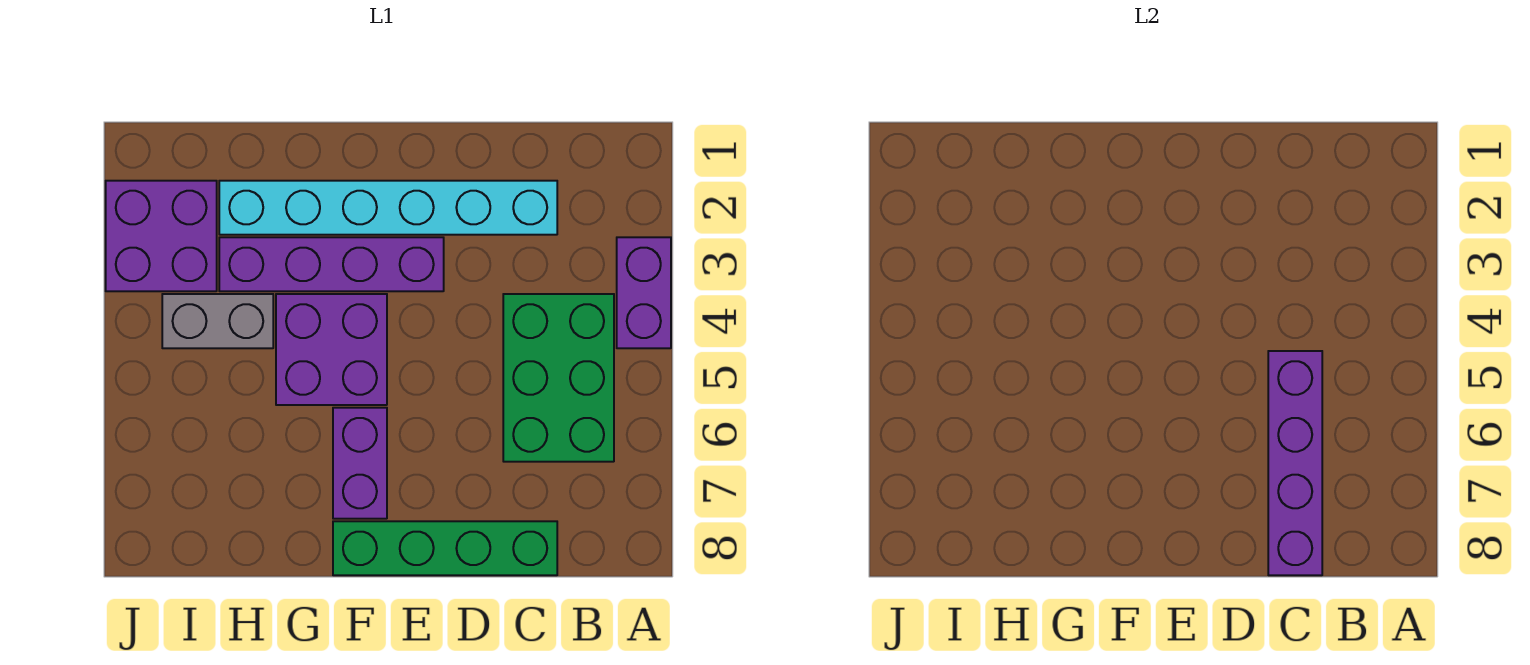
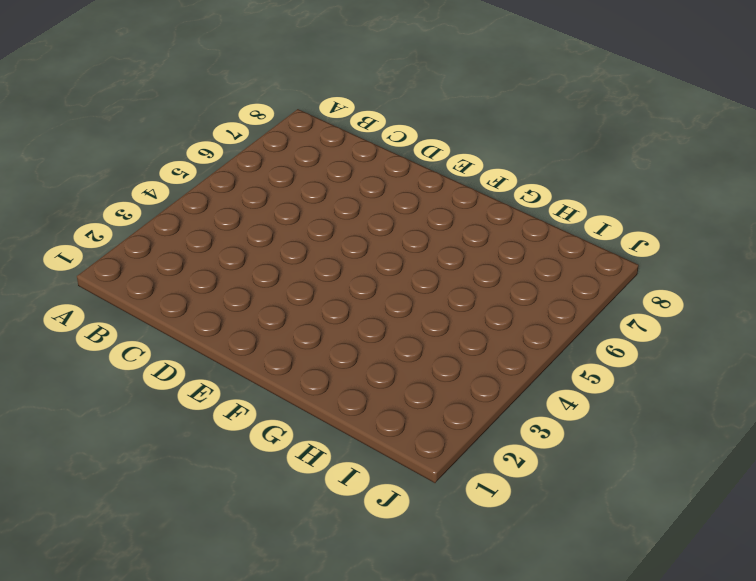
none -> purple brick A3:A4 level 1
none -> green brick B4:C6 level 1

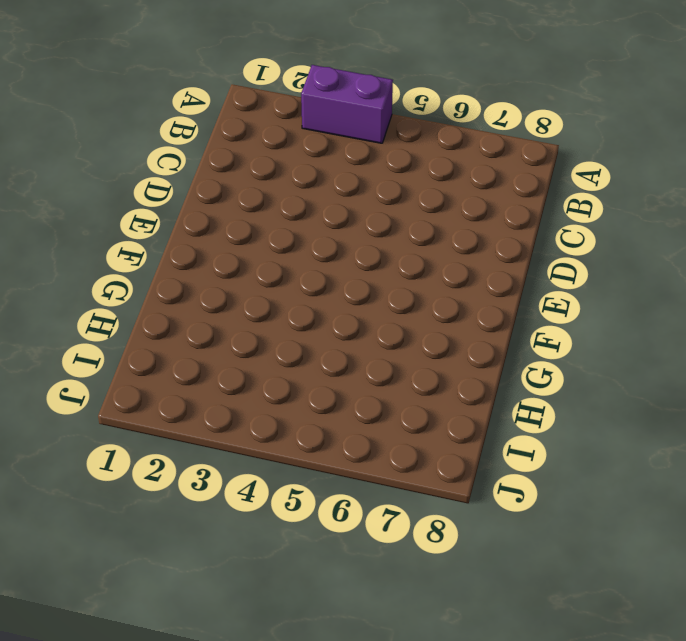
none -> green brick B4:C6 level 1
none -> cyan brick C2:H2 level 1

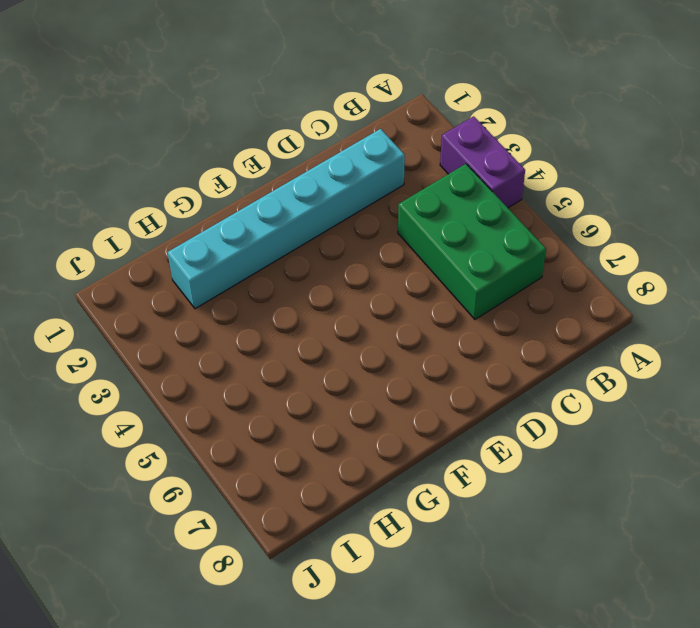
none -> green brick C8:F8 level 1
none -> purple brick E3:H3 level 1

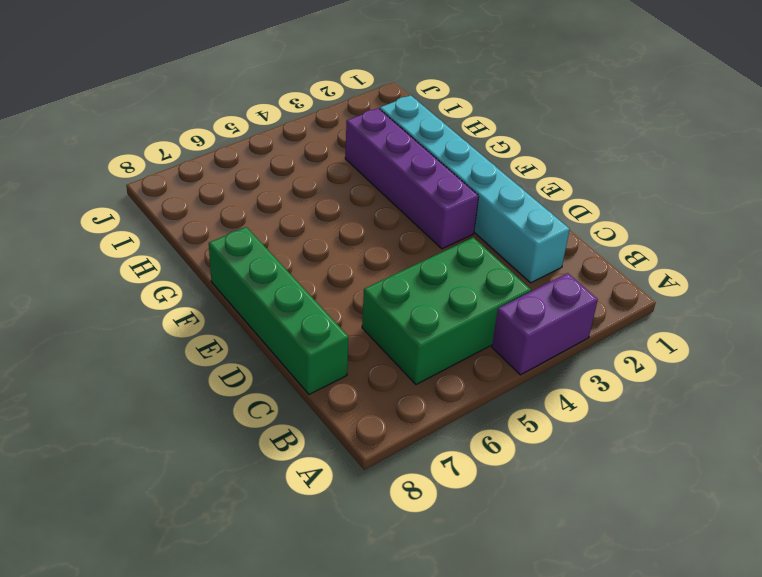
none -> purple brick F4:G5 level 1
none -> purple brick F6:F7 level 1

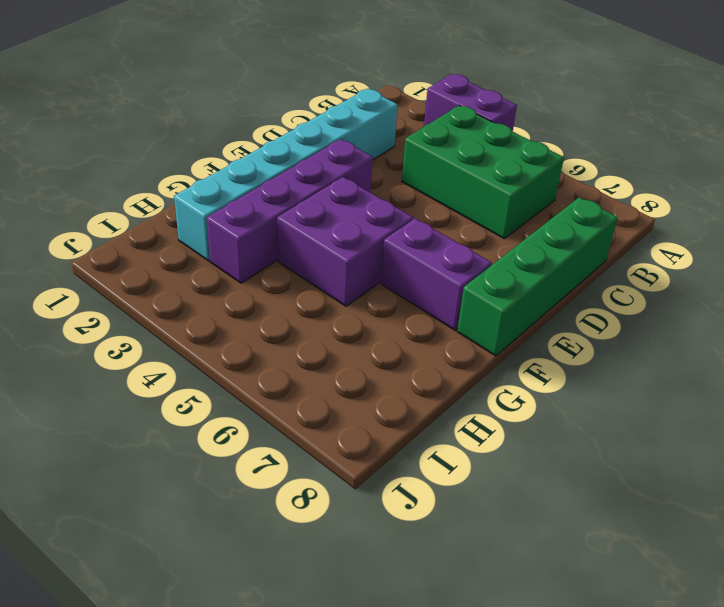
none -> grey brick H4:I4 level 1
none -> purple brick I2:J3 level 1

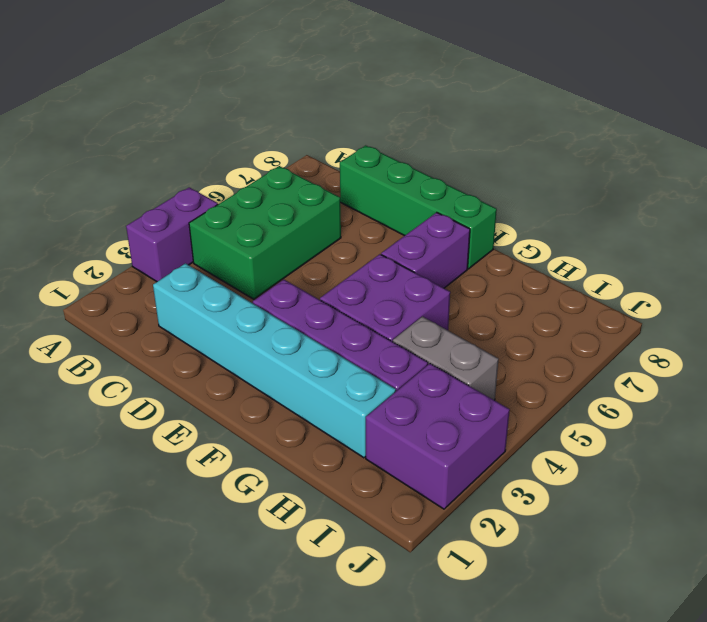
none -> purple brick C5:C8 level 2

